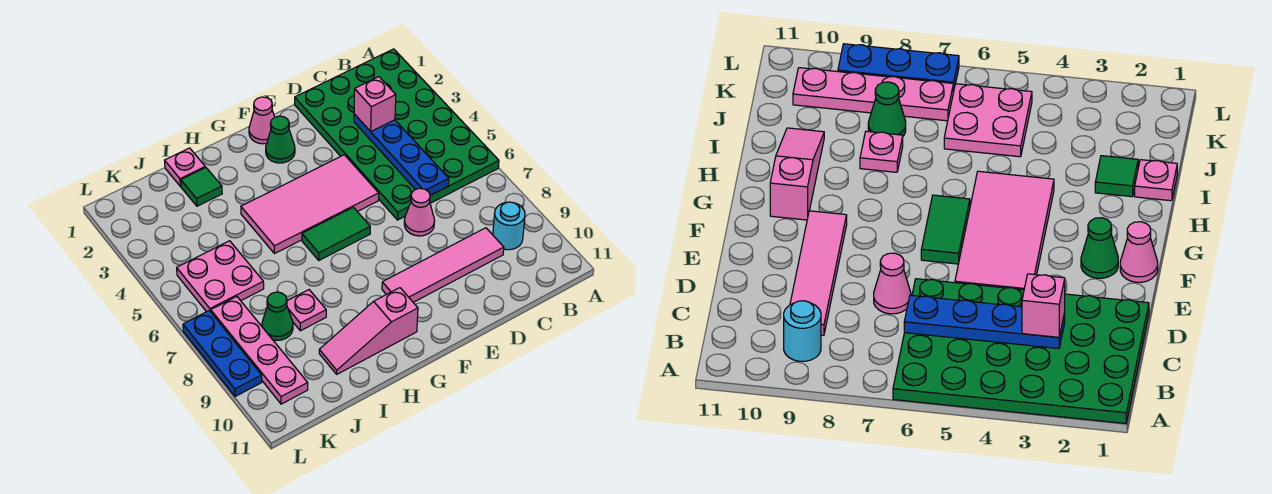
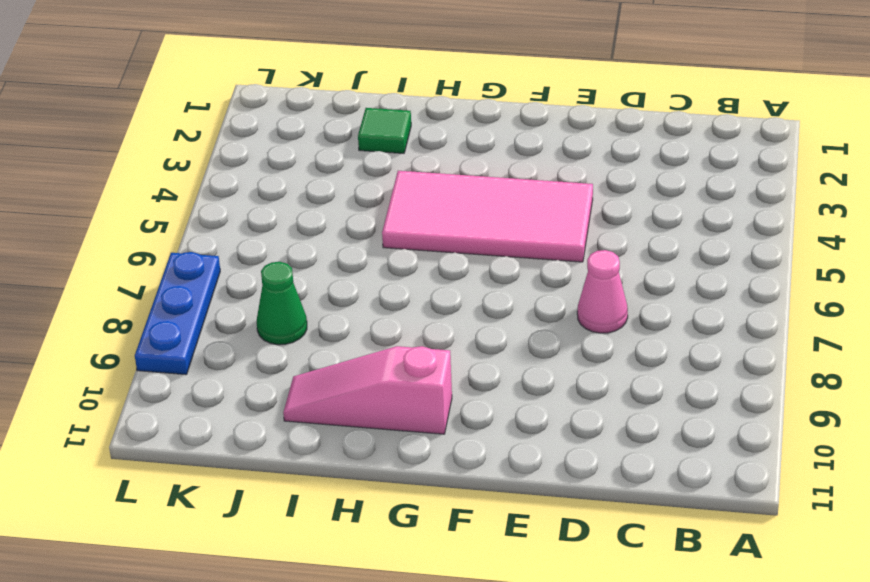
none -> green plate A1:D6 level 1
none -> cyan round brick B9 level 1
none -> pink tile C9:F9 level 1

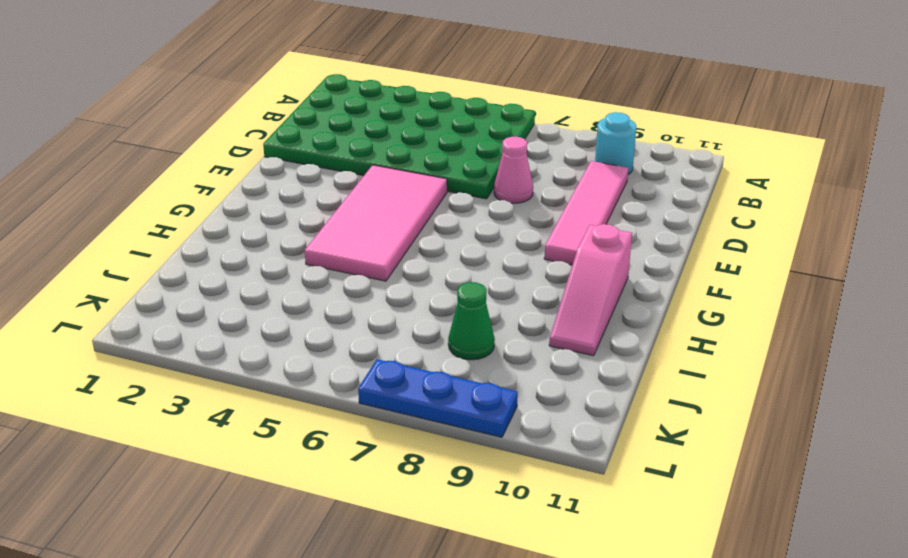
none -> pink cone F1 level 1
none -> green cone F2 level 1
none -> green tile F6:G6 level 1

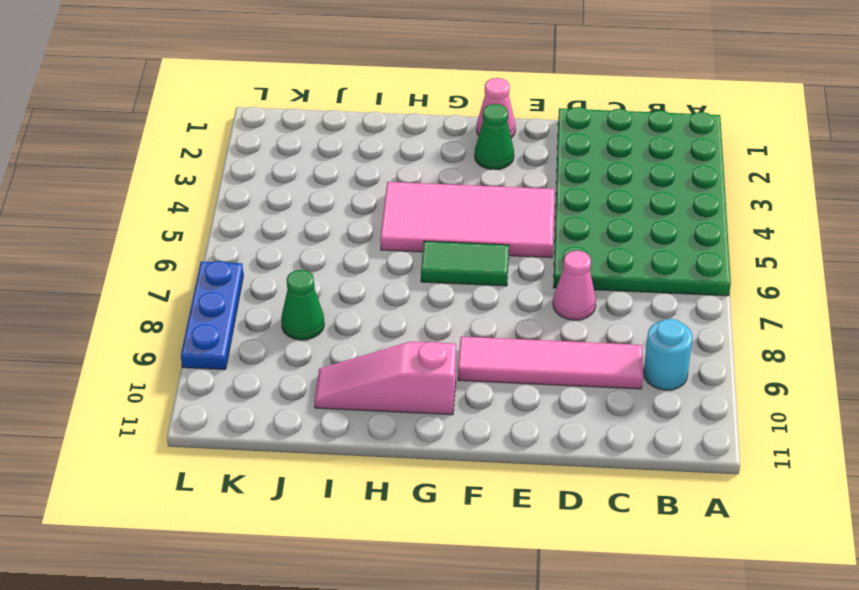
none -> pink plate I1 level 1
none -> green tile I2 level 1
none -> pink plate I8 level 1

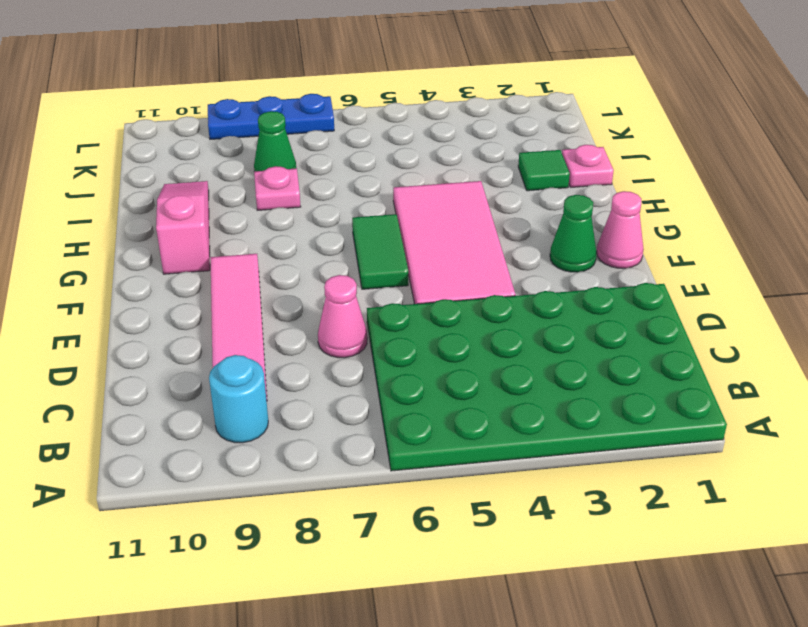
none -> pink plate J5:K6 level 1
none -> pink plate K7:K10 level 1
none -> blue plate C3:C6 level 2

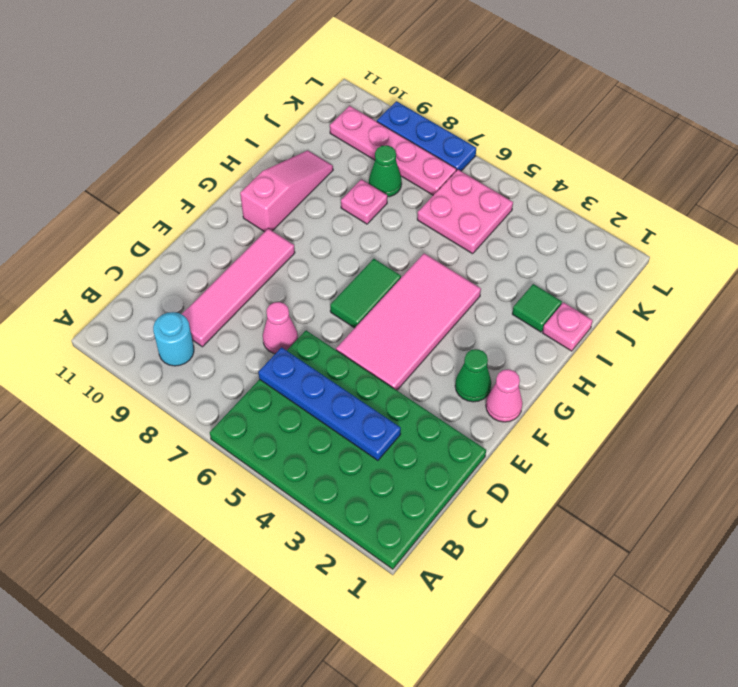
none -> pink brick C3 level 3

